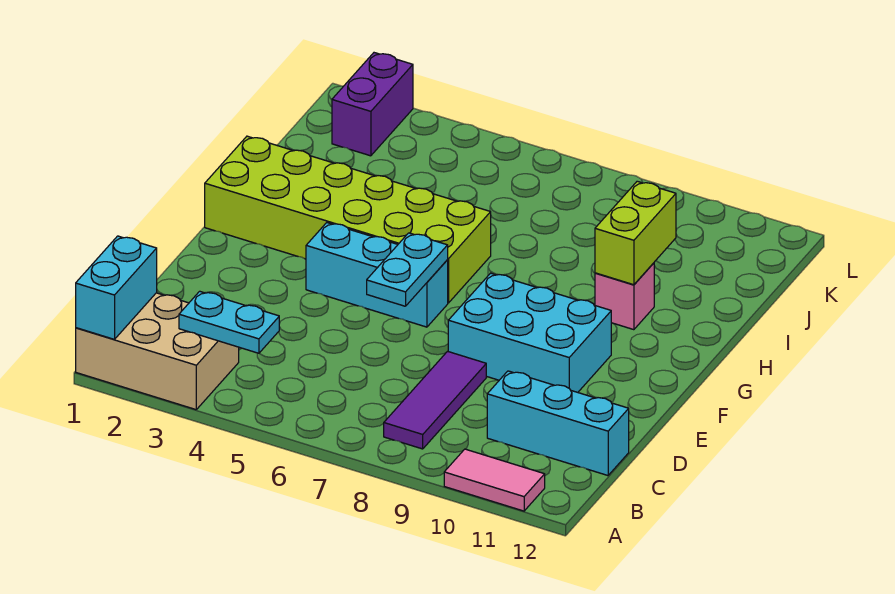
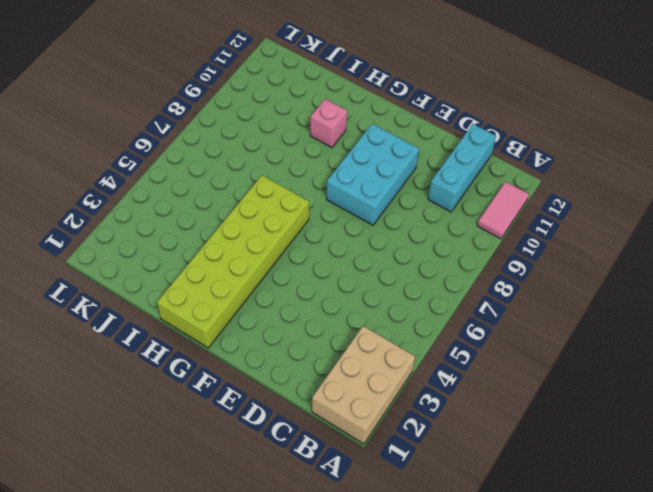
none -> purple tile B8:D8 level 1
none -> cyan brick F4:F6 level 1
none -> purple brick K2:L2 level 1

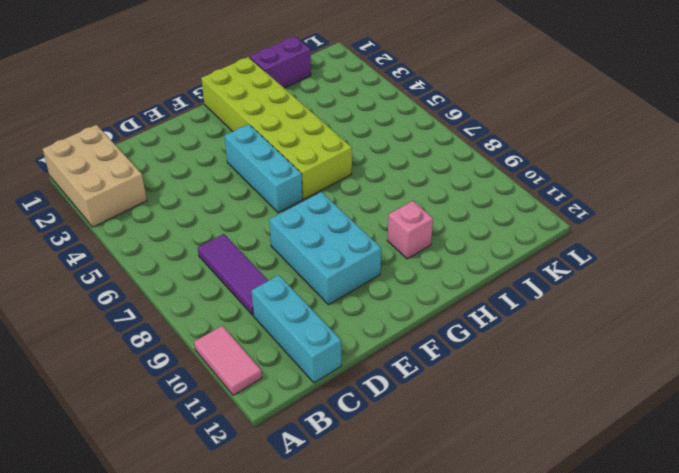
purple tile C7:C9 level 1 -> purple tile B8:D8 level 1
purple brick I1:J1 level 1 -> purple brick K2:L2 level 1
none -> cyan brick A1:B1 level 2
none -> cyan plate B3:B4 level 2
none -> cyan plate E6:F6 level 2

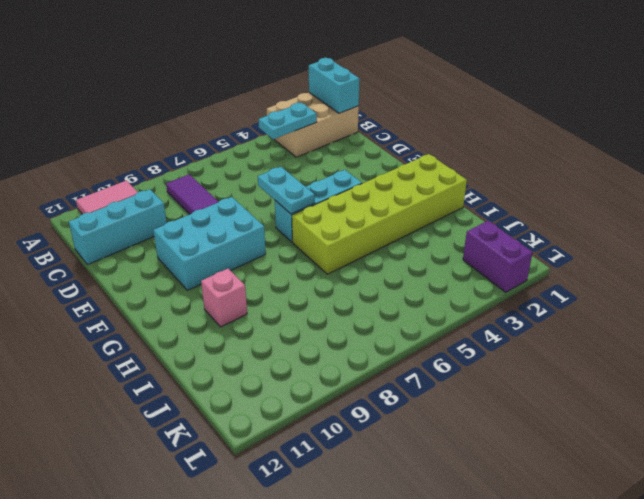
none -> lime brick H10:I10 level 2

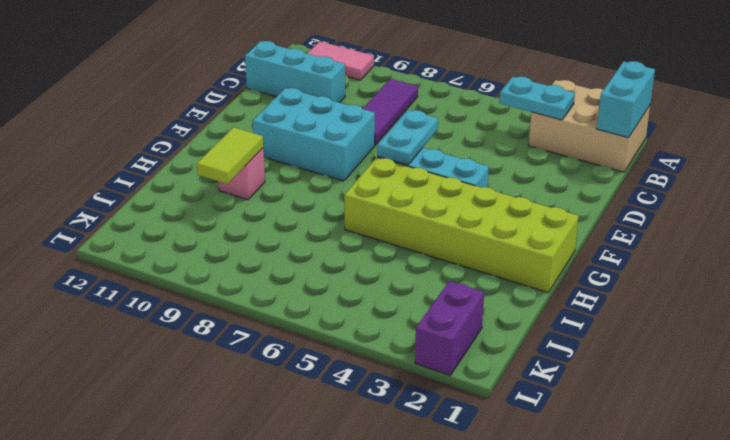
lime tile H10:I10 level 2 -> lime brick H10:I10 level 2

